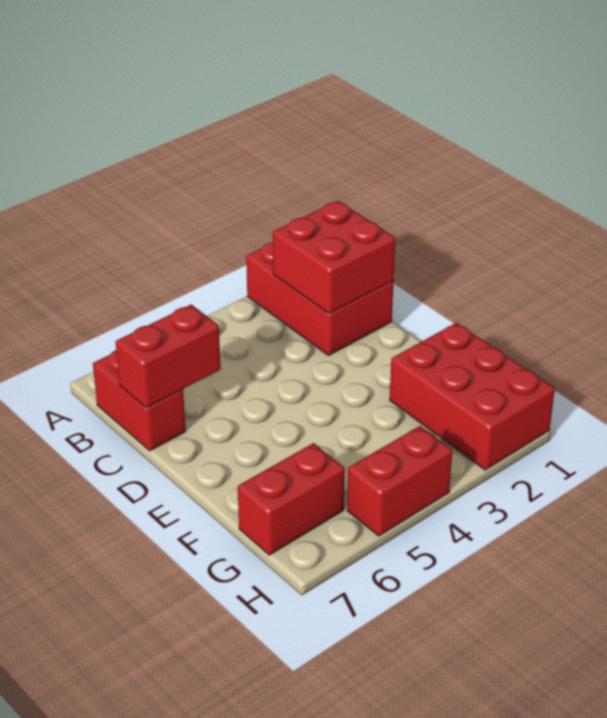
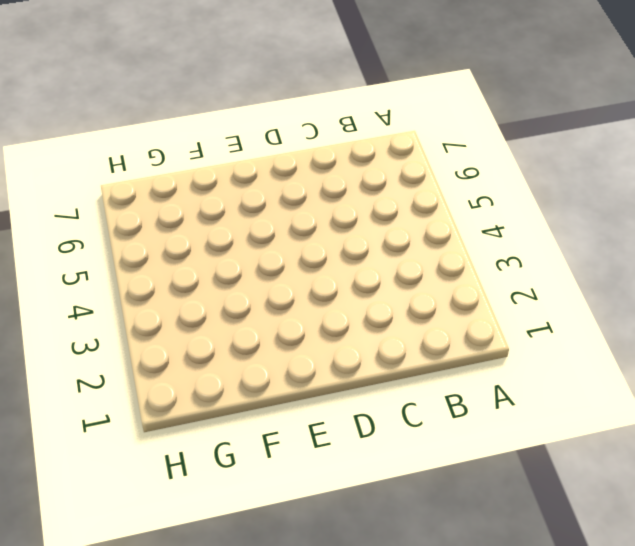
none -> red brick A1:C2 level 1
none -> red brick B7:C7 level 1

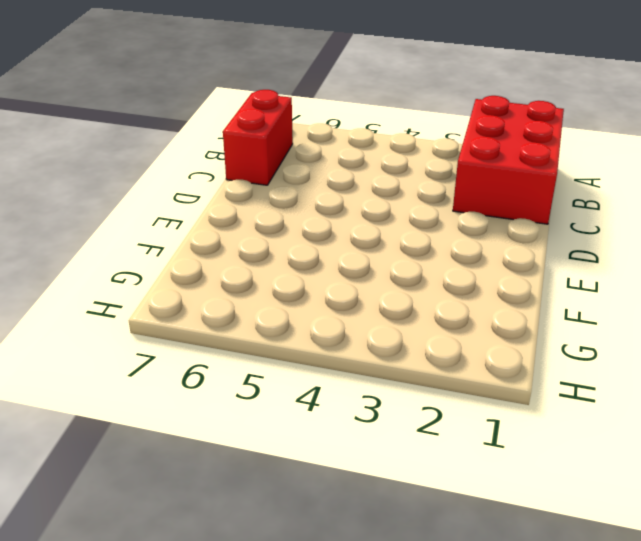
none -> red brick F1:H2 level 1
none -> red brick G6:G7 level 1

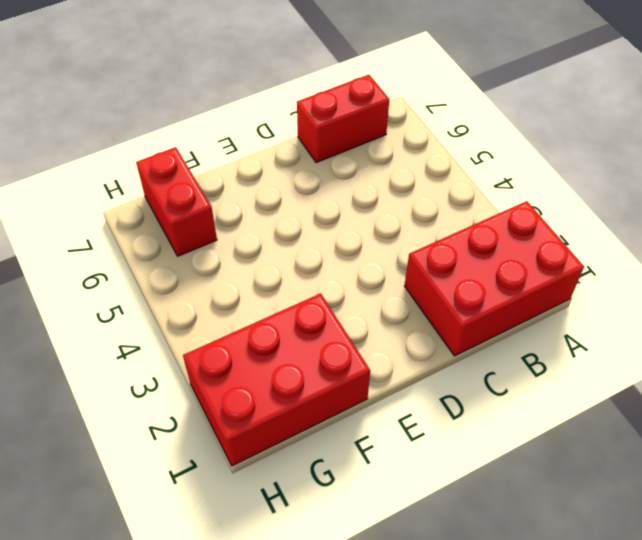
none -> red brick H4:H5 level 1
none -> red brick B1:C2 level 2

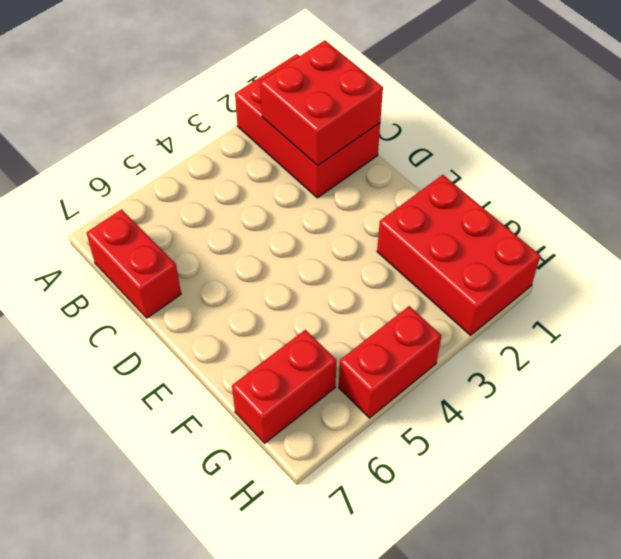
none -> red brick C6:C7 level 2

